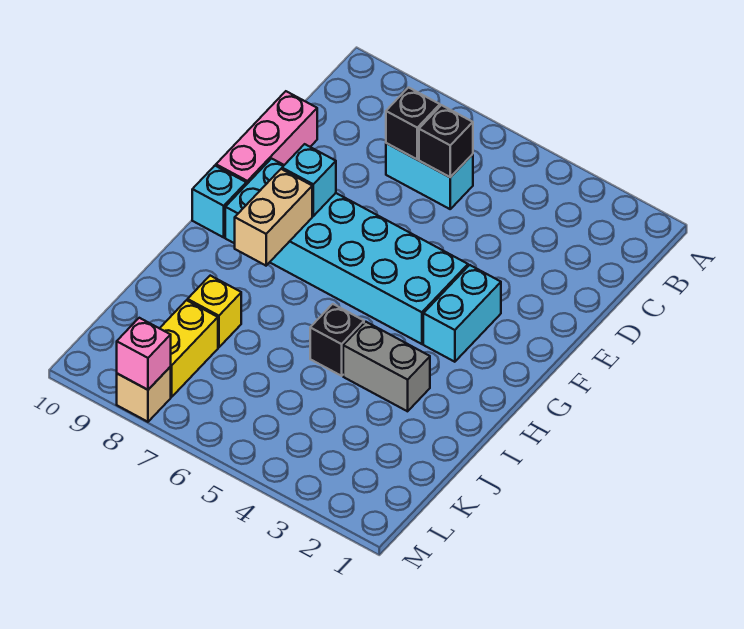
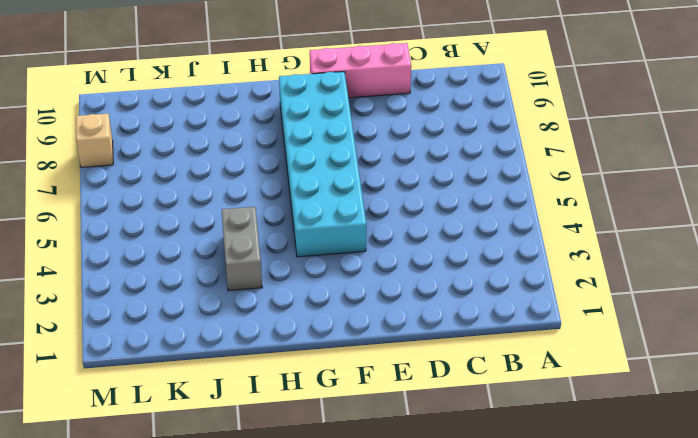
none -> cyan brick C6:C7 level 1
none -> cyan brick F3:G3 level 1
none -> cyan brick G10 level 1

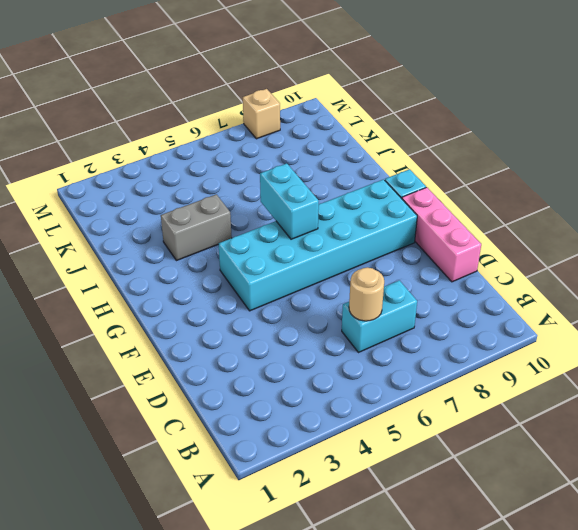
tan round brick C6 level 2 -> black brick C6 level 2
cyan brick G6:H6 level 2 -> cyan brick F3:G3 level 1
none -> black brick I5 level 1
none -> yellow brick J8 level 1
none -> yellow brick K8:L8 level 1

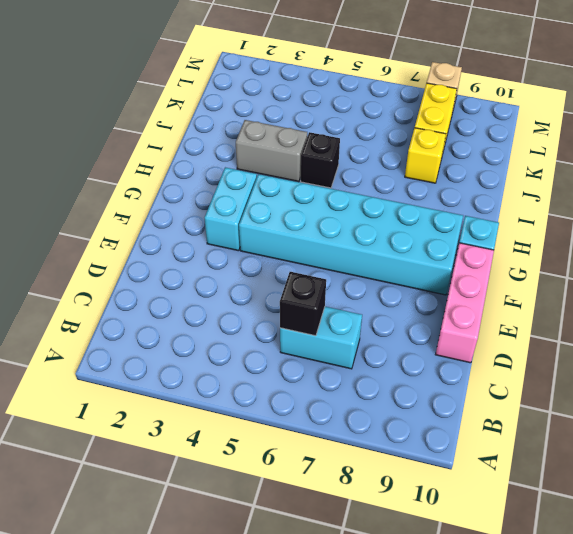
none -> black brick C7 level 2
none -> cyan brick F8 level 2
none -> tan brick G8:H8 level 2

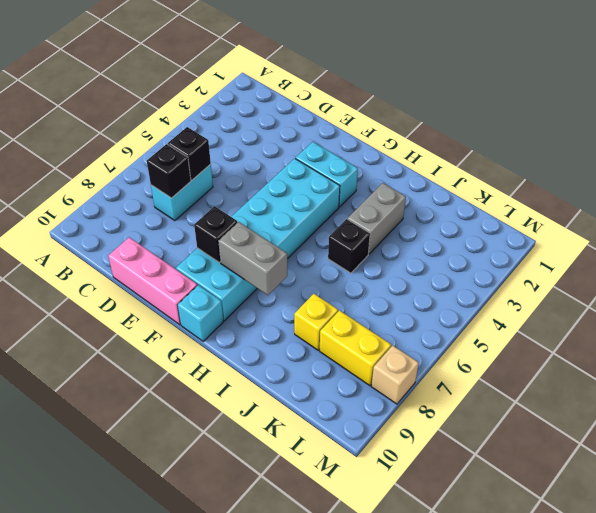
black brick F8 level 2 -> cyan brick F8 level 2
grey brick G8:H8 level 2 -> tan brick G8:H8 level 2
none -> pink brick M8 level 2

